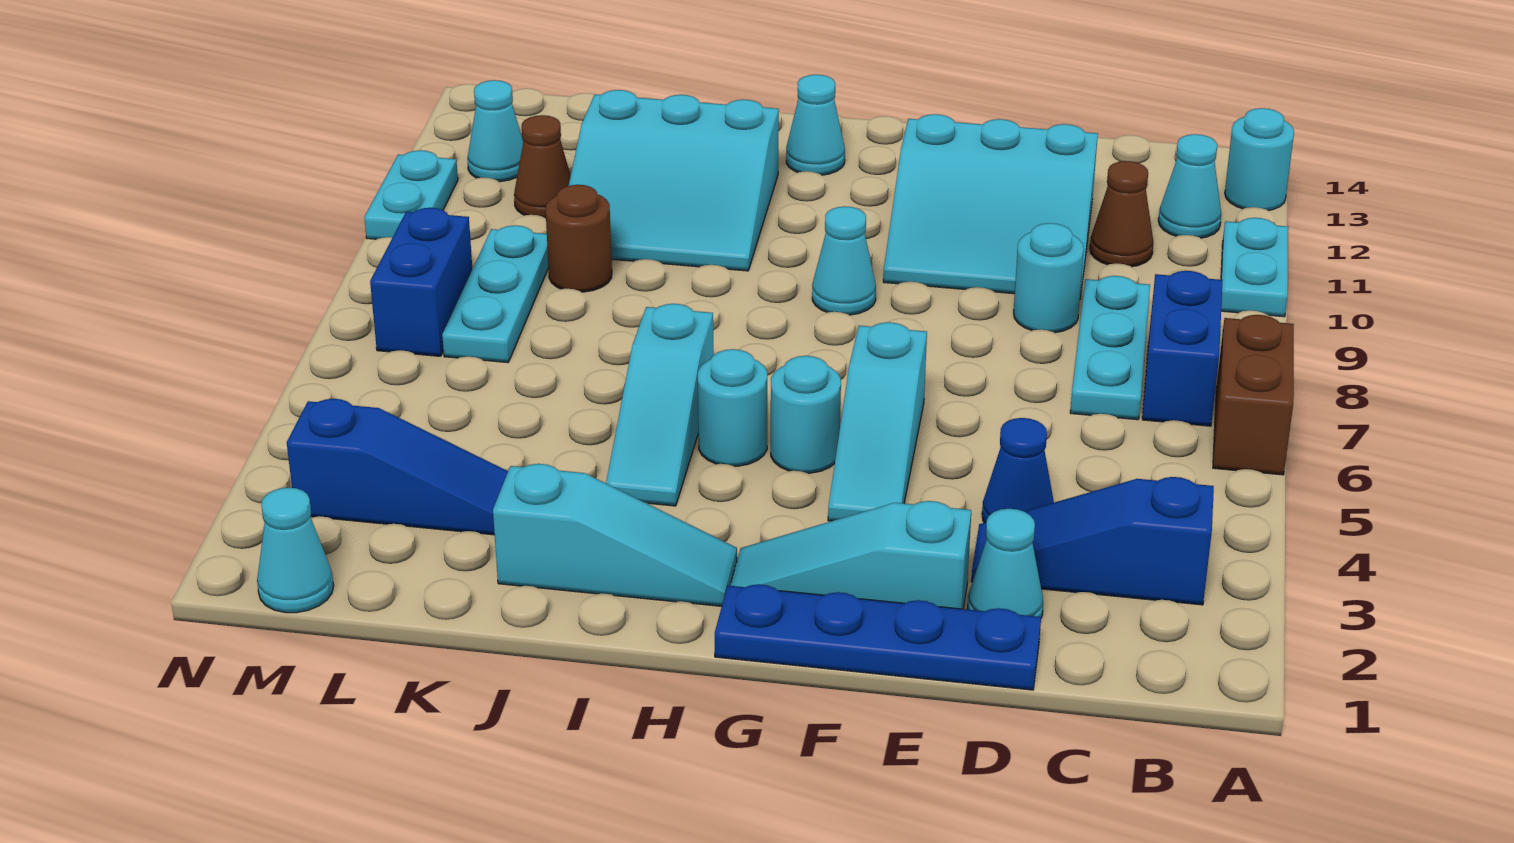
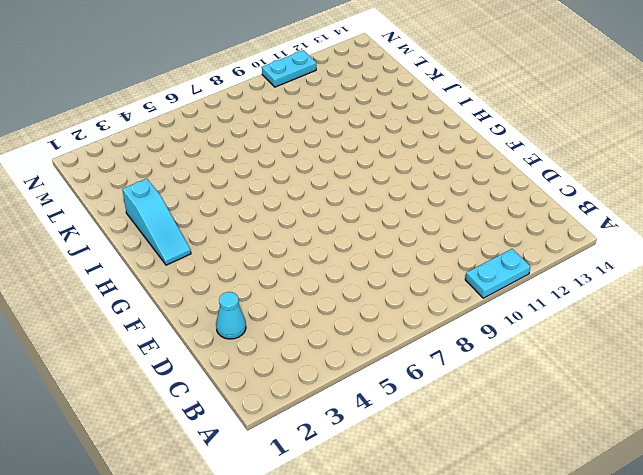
none -> brown brick A6:A7 level 1
none -> cyan round brick A13 level 1
none -> blue slope B3:D3 level 1 top B
none -> blue brick B7:B8 level 1

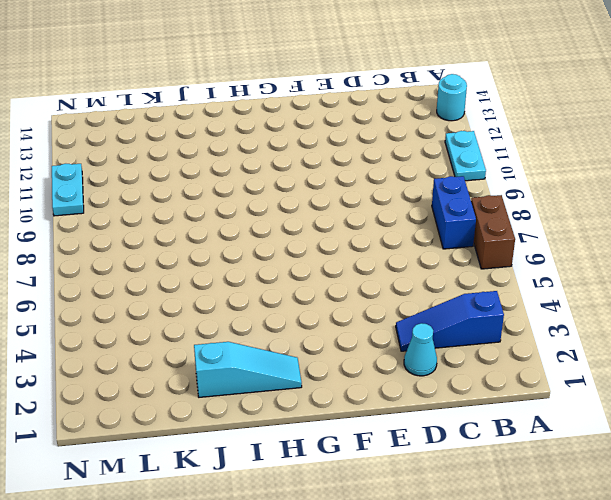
none -> cyan cone B12 level 1
none -> cyan plate C7:C9 level 1
none -> brown cone C11 level 1
none -> blue plate D1:G1 level 1

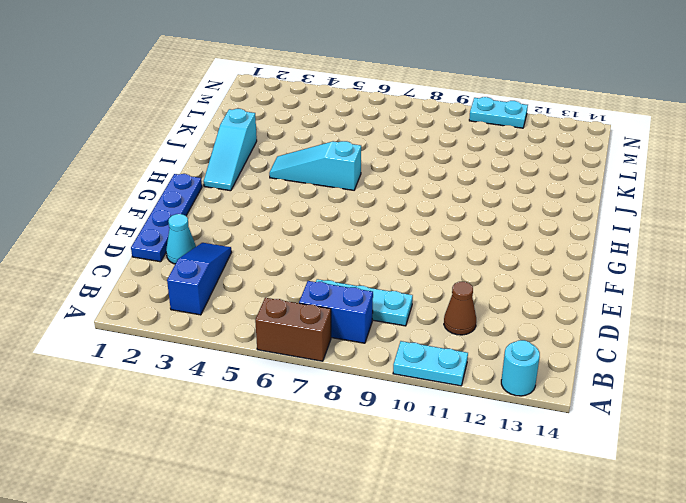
none -> cyan cone B12 level 1
none -> blue cone D4 level 1
none -> cyan round brick D9 level 1
none -> cyan slope D10:F12 level 1 top 12

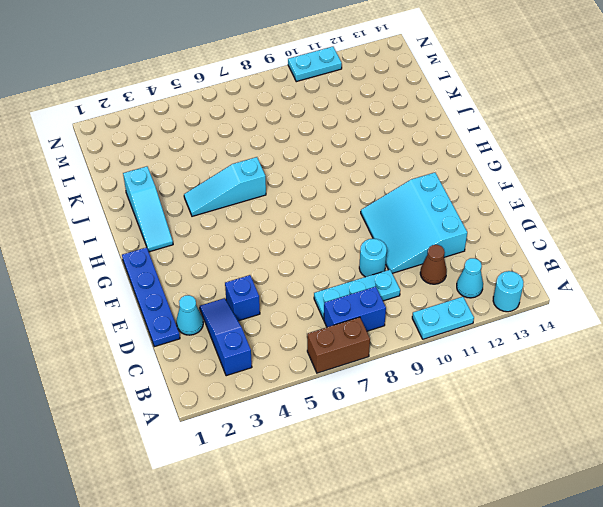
blue brick D4 level 1 -> blue cone D4 level 1
none -> cyan slope E2:G2 level 1 top E
none -> cyan slope F4:F6 level 1 top 6
none -> cyan round brick G5 level 1
none -> cyan cone G9 level 1

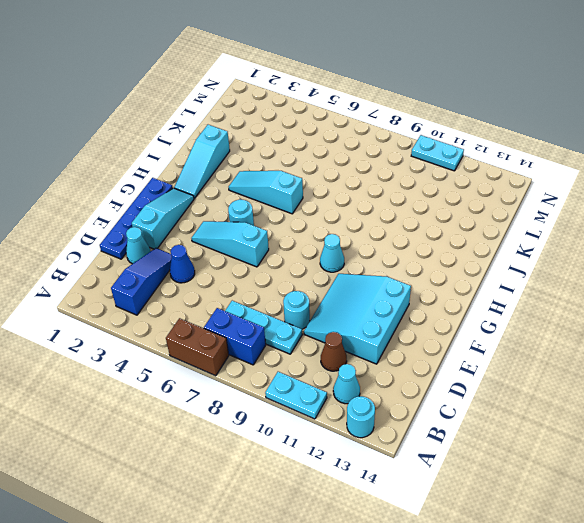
none -> cyan round brick H5 level 1
none -> cyan cone H13 level 1
none -> cyan slope I10:K12 level 1 top 12
none -> blue slope K3:M3 level 1 top M

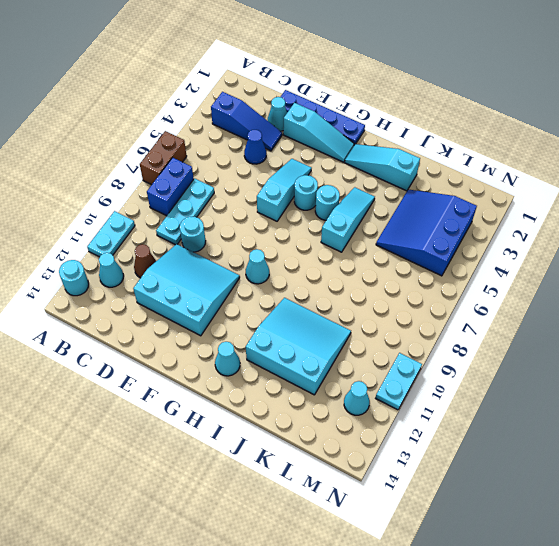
blue slope K3:M5 level 1 top M -> blue slope K3:M3 level 1 top M
none -> brown round brick K9 level 1
none -> cyan plate L7:L9 level 1
none -> brown cone L11 level 1
none -> cyan cone M1 level 1

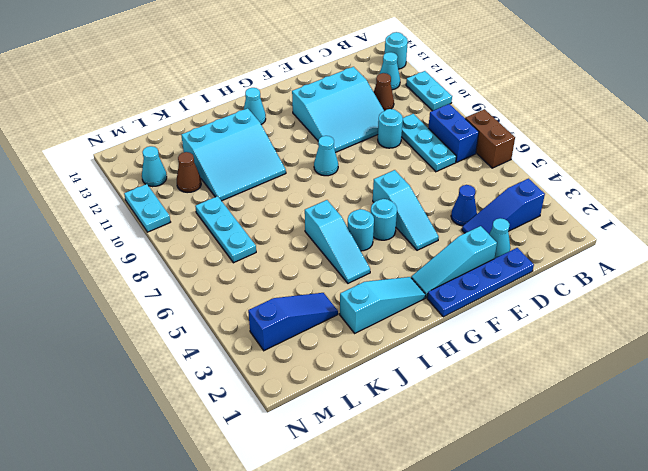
none -> brown round brick K9 level 1
none -> cyan cone M1 level 1
none -> blue brick M7:M8 level 1

